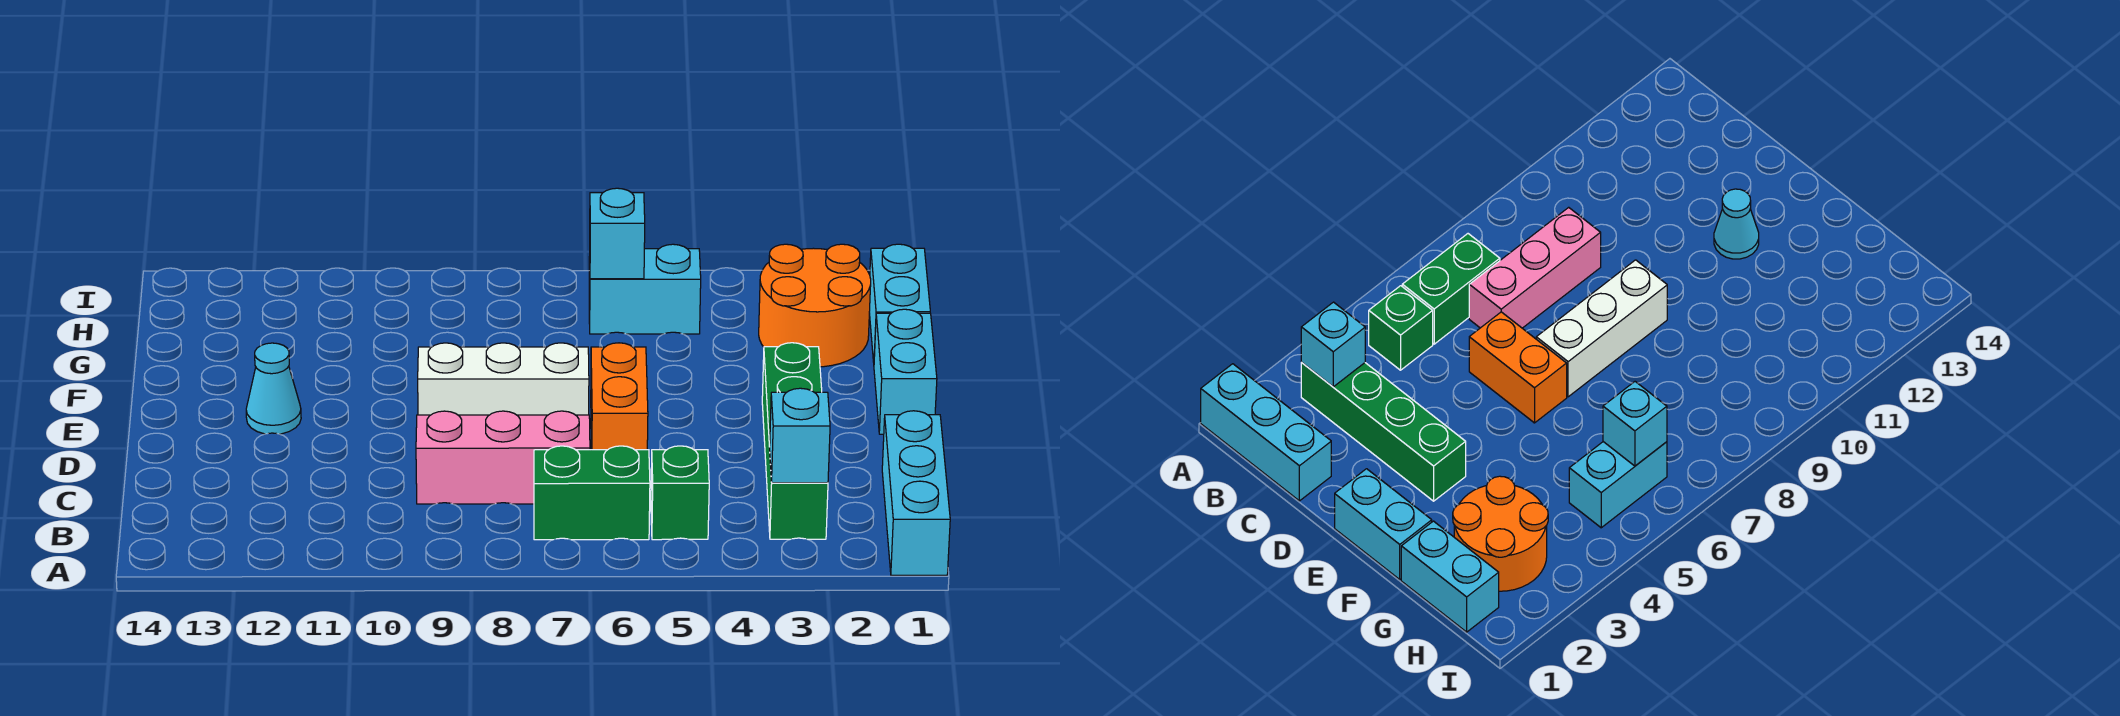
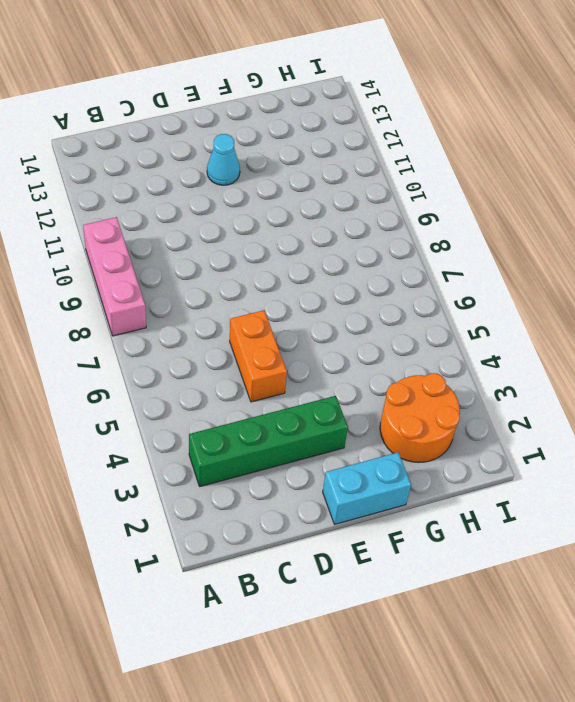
pink brick A8:A10 level 1 -> pink brick C7:C9 level 1
orange brick D5:D6 level 1 -> orange brick D6:E6 level 1
none -> cyan brick A1:C1 level 1
none -> green brick B5 level 1
none -> green brick B6:B7 level 1

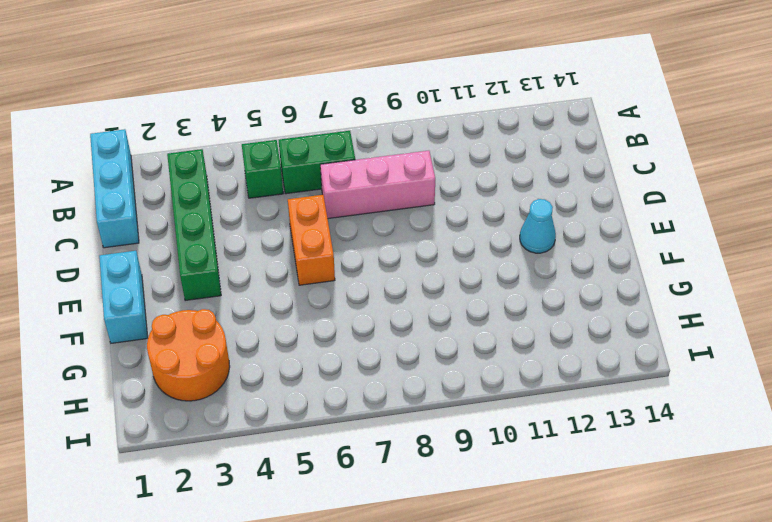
none -> white brick E7:E9 level 1
none -> cyan brick G1:H1 level 1
none -> cyan brick H5:H6 level 1

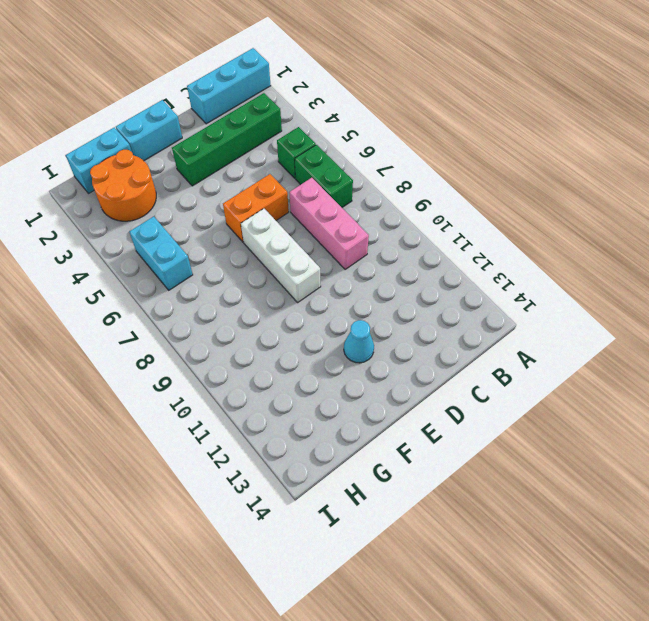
none -> cyan brick B3 level 2
none -> cyan brick H6 level 2

